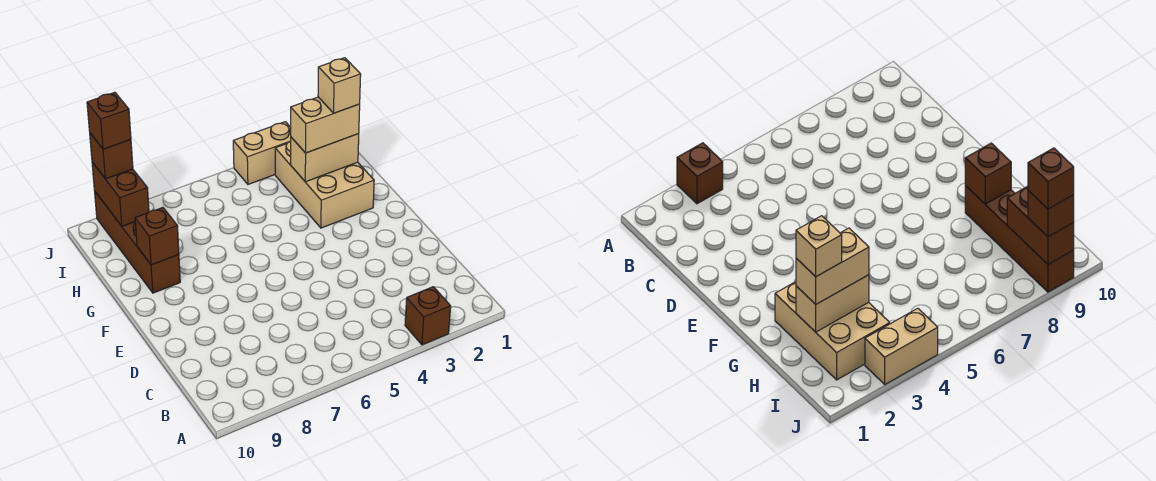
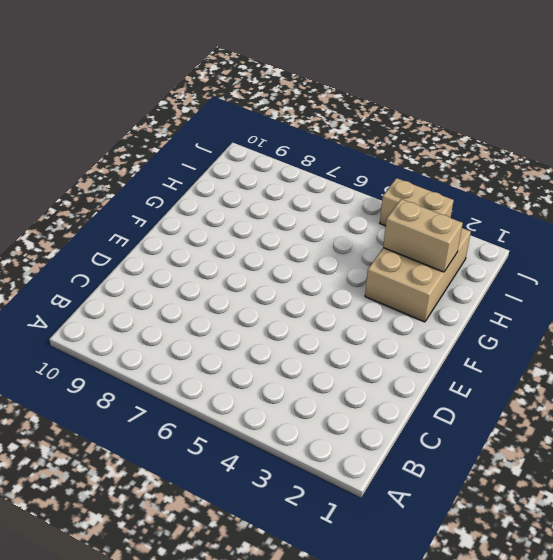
none -> brown brick A3 level 1
none -> brown brick G9:J9 level 1

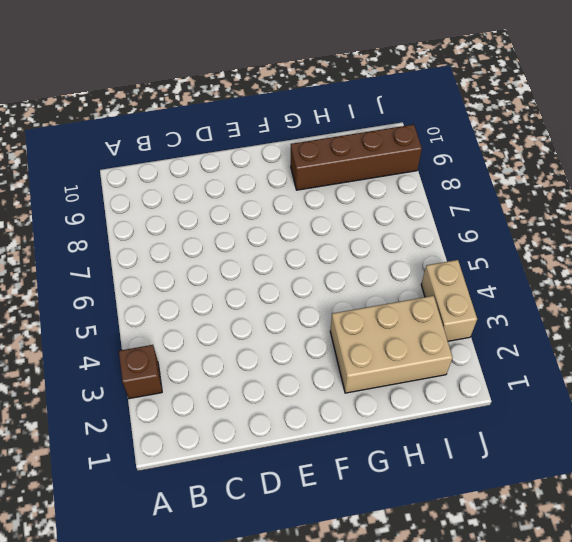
none -> brown brick G9 level 2
none -> tan brick H2:H3 level 2

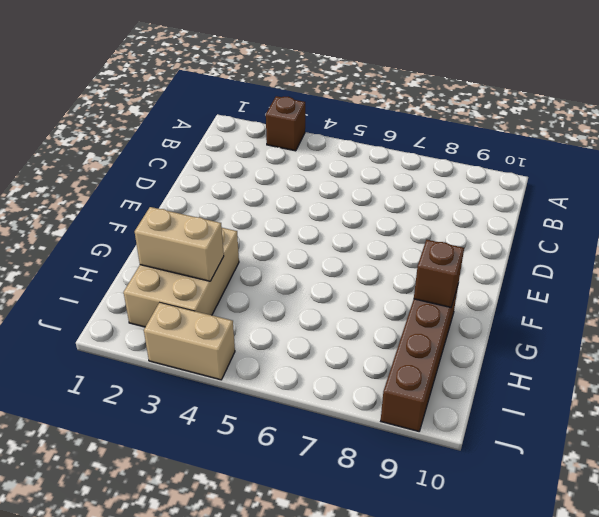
none -> brown brick I9:J9 level 2
none -> tan brick H2:H3 level 3

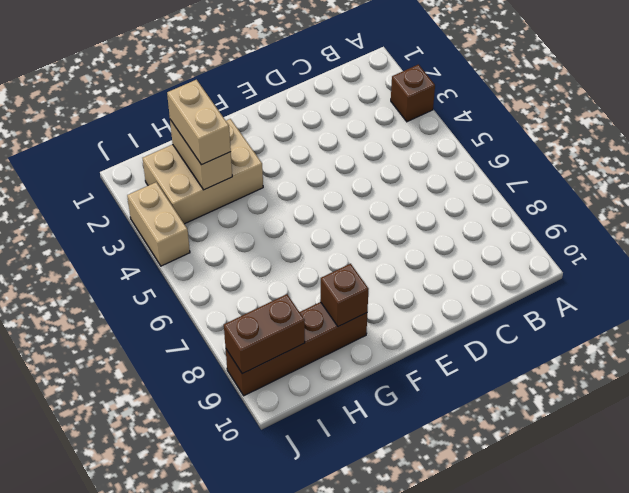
none -> brown brick J9 level 3
none -> tan brick H2 level 4

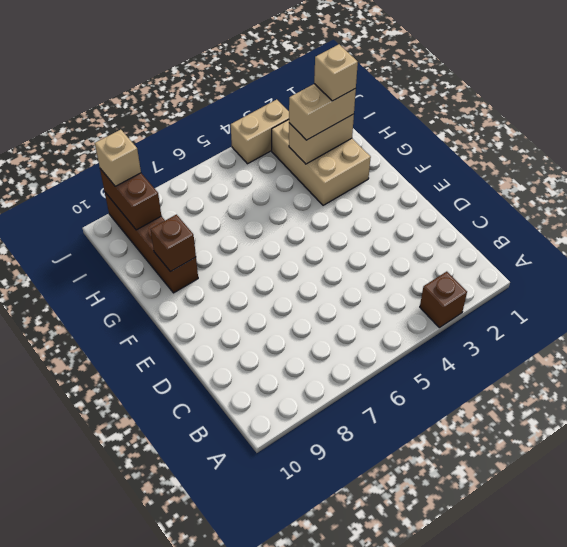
tan brick J9 level 3 -> brown brick J9 level 3
none -> brown brick J9 level 4

